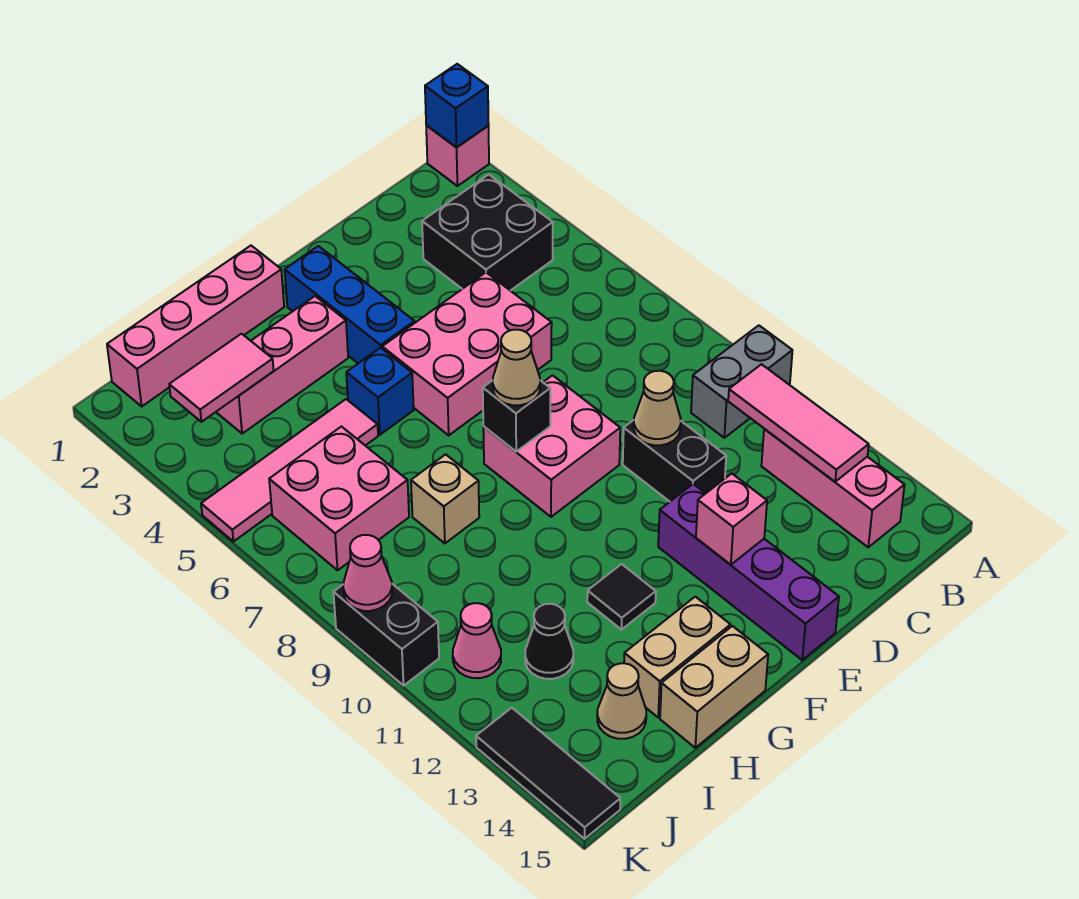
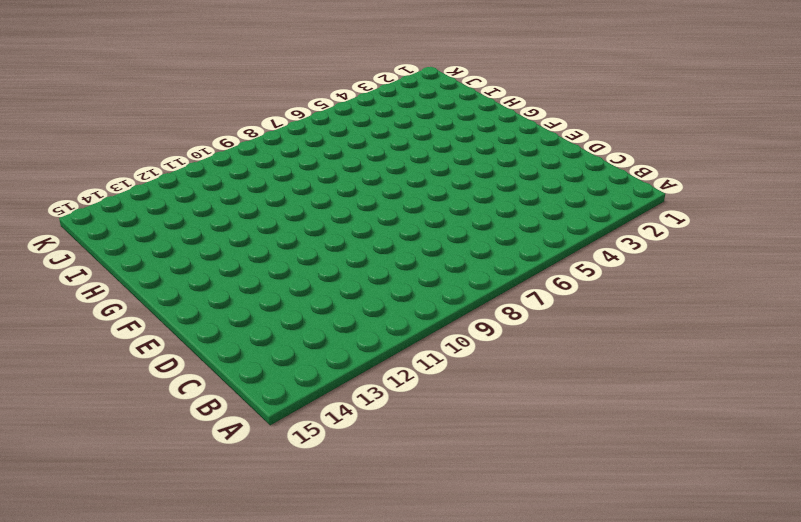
none -> pink brick A1 level 1
none -> grey brick A10:B10 level 1
none -> black brick B3:C4 level 1
none -> pink brick B12:B14 level 1

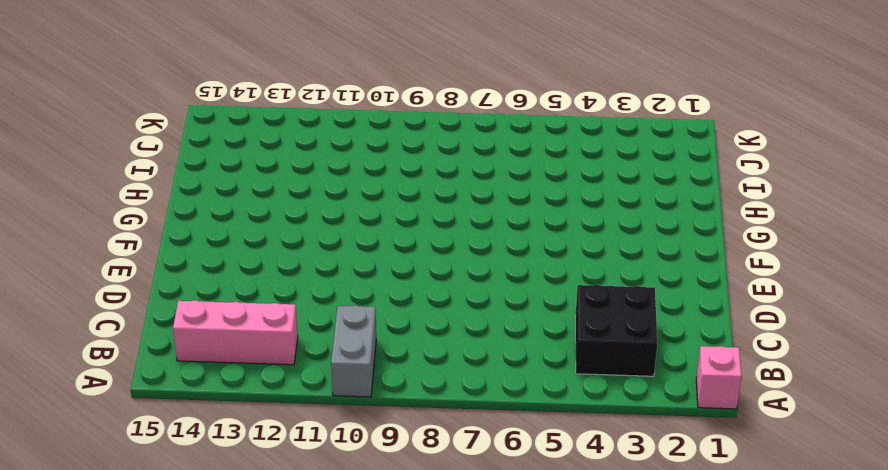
none -> pink brick D5:F6 level 1
none -> black brick D10:D11 level 1
none -> pink brick E8:F9 level 1
none -> purple brick E12:E15 level 1

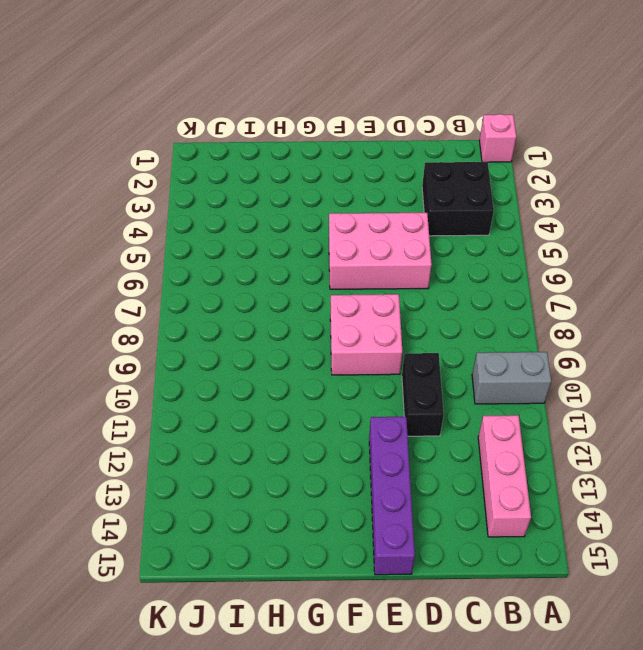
none -> blue brick F2:F4 level 1
none -> pink brick G1:J1 level 1
none -> pink brick G3:I3 level 1
none -> blue brick G5 level 1

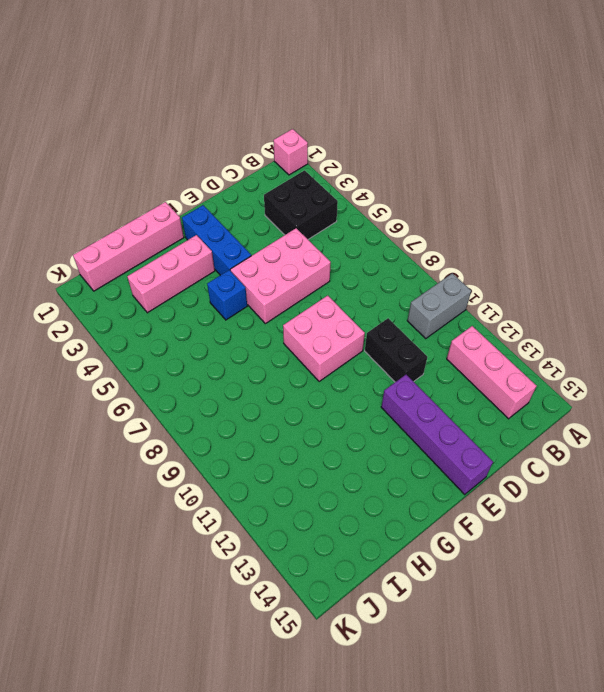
none -> black tile G12 level 1
none -> tan brick G14:H14 level 1
none -> tan brick G15:H15 level 1
none -> pink tile H5:K5 level 1

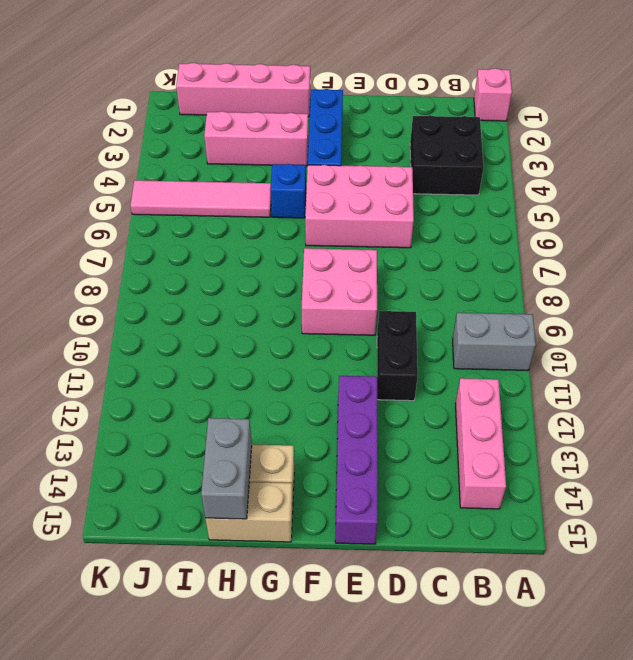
grey brick H14:H15 level 2 -> none
none -> black tile G12 level 1
none -> tan brick H8 level 1
none -> pink brick I6:J7 level 1
none -> black cone I12 level 1

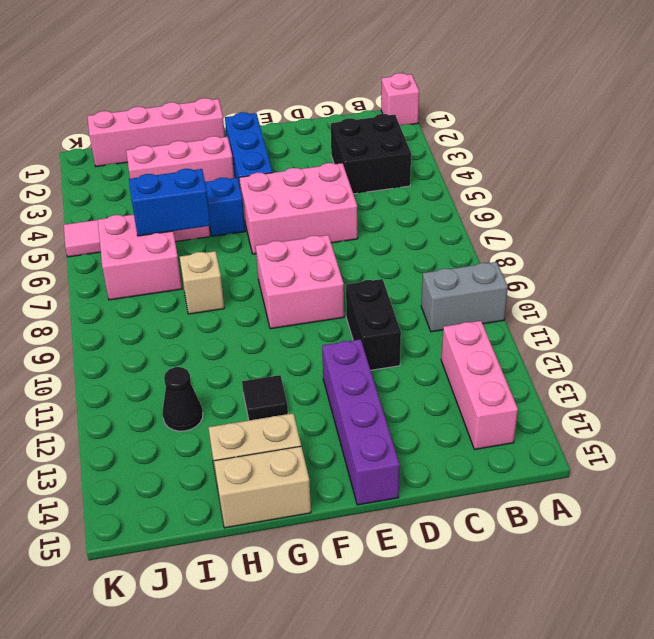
blue brick H6:I6 level 2 -> none
none -> tan cone I14 level 1
none -> pink cone J11 level 1
none -> black brick K9:K10 level 1
none -> black tile K13:K15 level 1

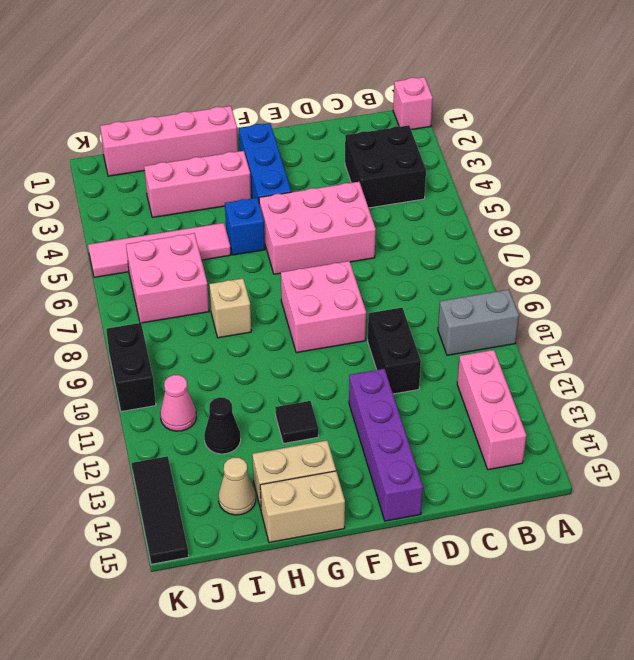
none -> blue brick A1 level 2
none -> pink tile B11:B13 level 2
none -> tan cone D10 level 2
none -> pink brick E13 level 2

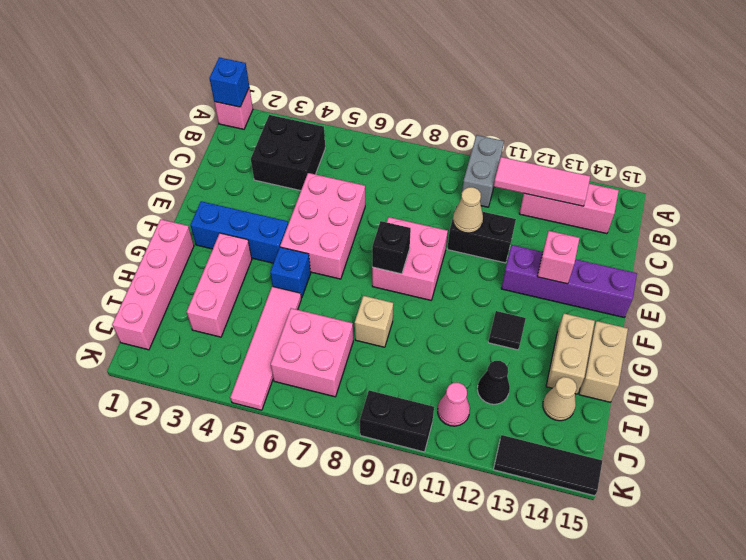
none -> pink tile I3:J3 level 2
none -> pink cone K9 level 2
none -> tan cone F8 level 3

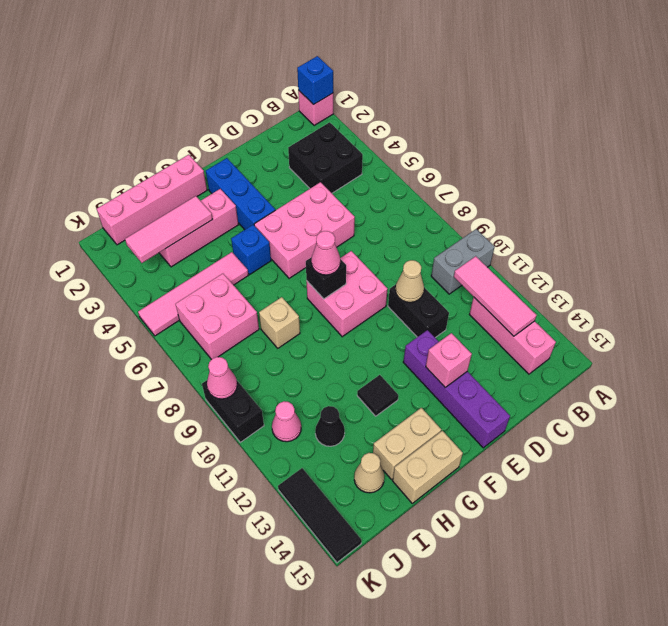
pink cone F8 level 3 -> tan cone F8 level 3
pink tile H3:J3 level 2 -> pink tile I3:J3 level 2

